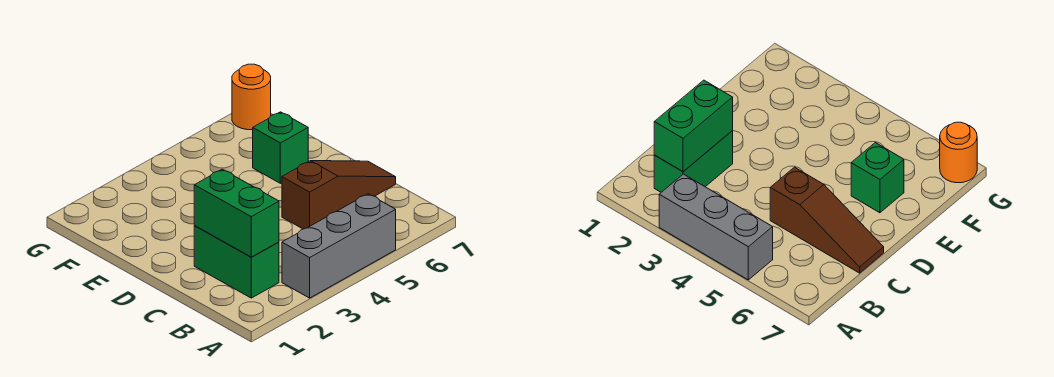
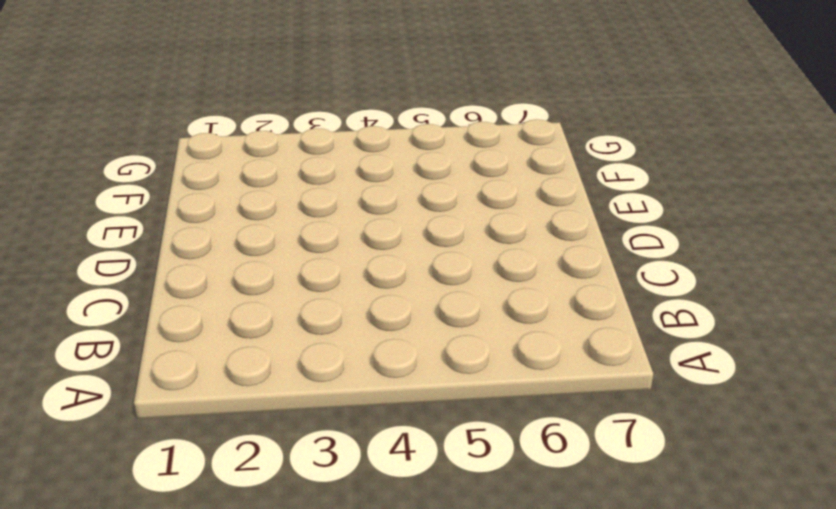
none -> grey brick A3:A5 level 1
none -> green brick B2:C2 level 1

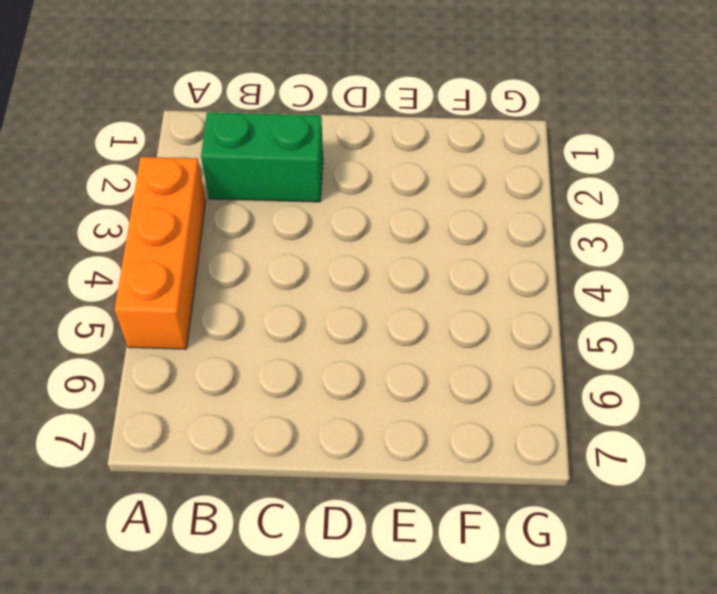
orange brick A3:A5 level 1 -> grey brick A3:A5 level 1
none -> brown slope C5:C7 level 1 top 5
none -> green brick E6 level 1

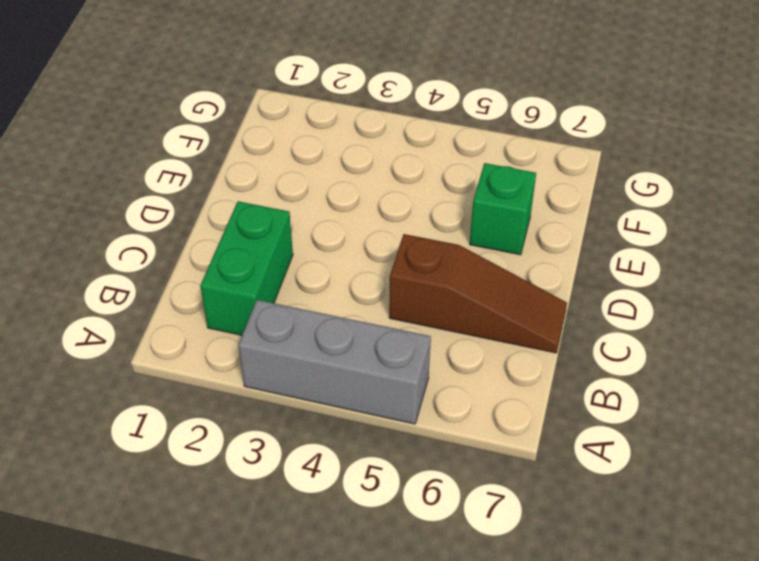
none -> orange round brick G7 level 1
none -> green brick B2:C2 level 2

